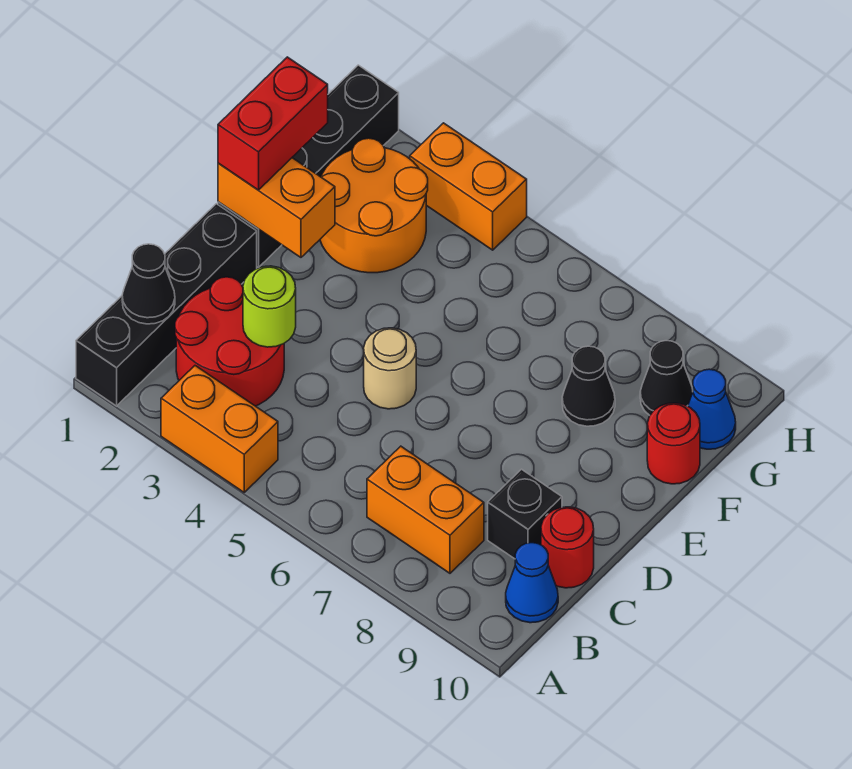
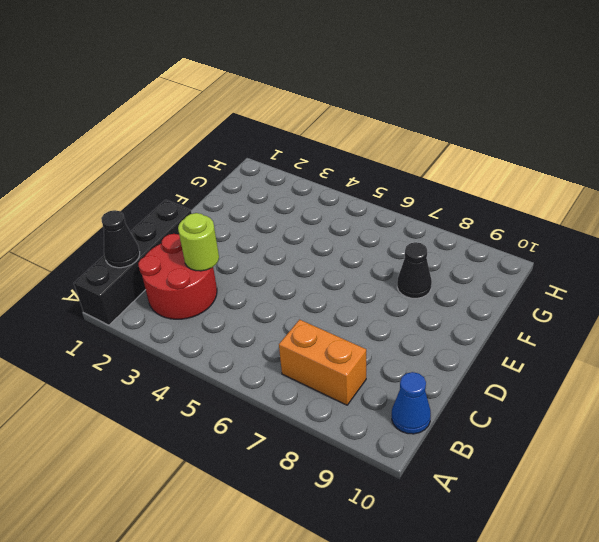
none -> orange brick A3:A4 level 1
none -> black brick C9 level 1
none -> red round brick C10 level 1

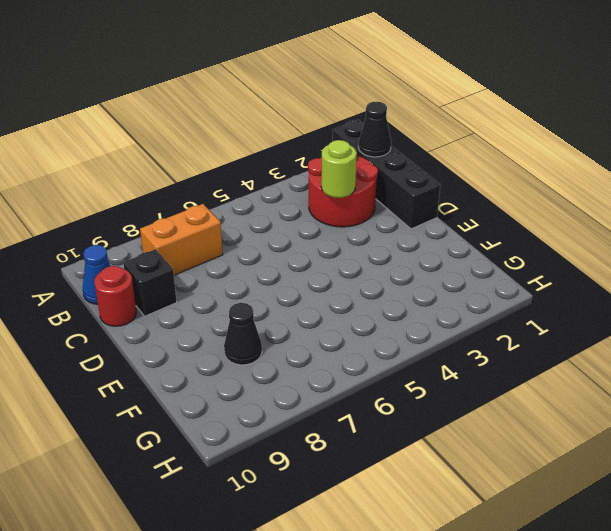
none -> orange brick A3:A4 level 1
none -> tan round brick D5 level 1
none -> black brick E1:H1 level 1

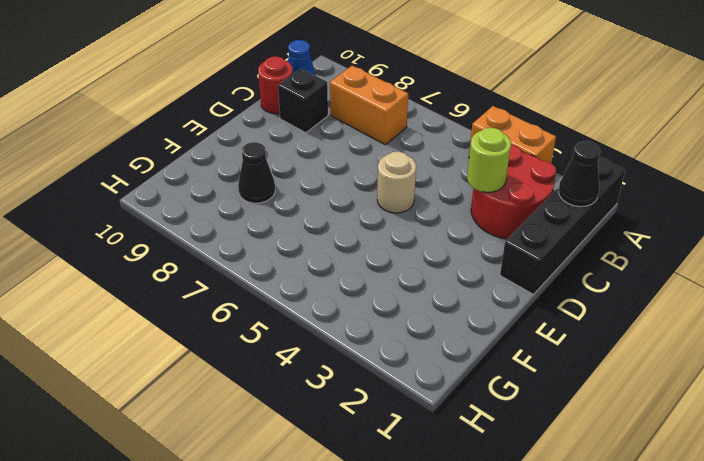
none -> black brick E1:H1 level 1
none -> orange round brick F2:G3 level 1
none -> red round brick F10 level 1

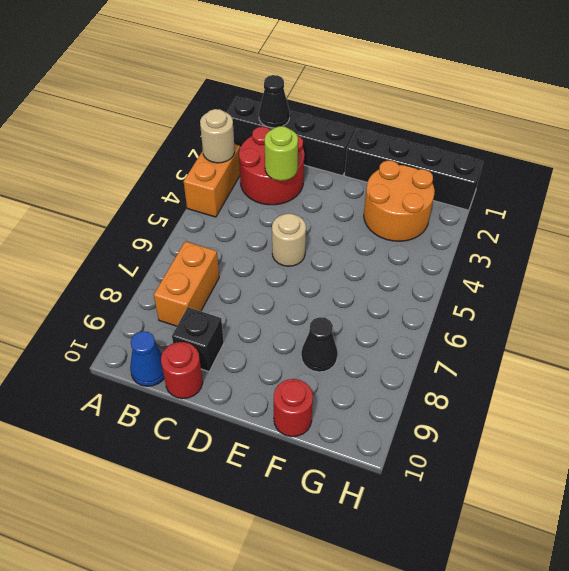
tan round brick A3 level 2 -> none
none -> black cone G9 level 1
none -> blue cone G10 level 1
none -> orange brick H3:H4 level 1

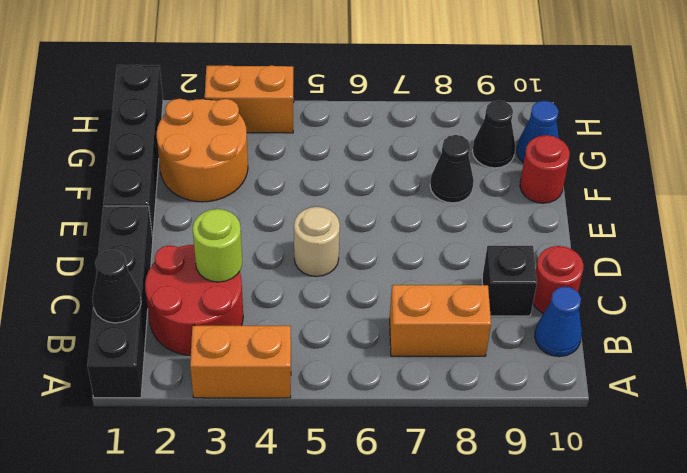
none -> orange brick E1:E2 level 2
none -> red brick E1:F1 level 3

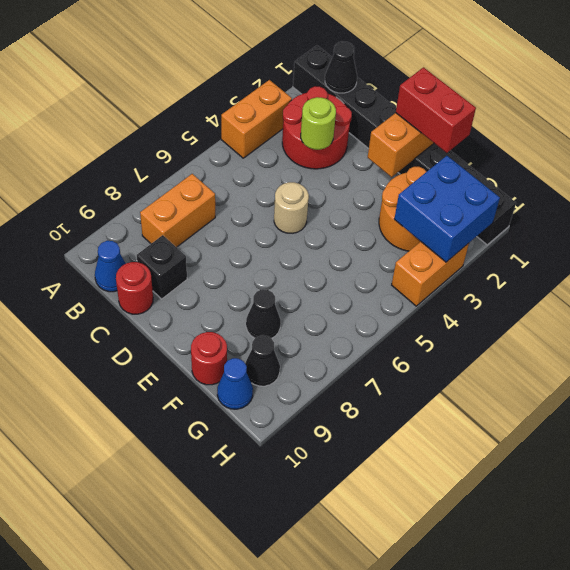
blue brick G2:H3 level 2 -> none

